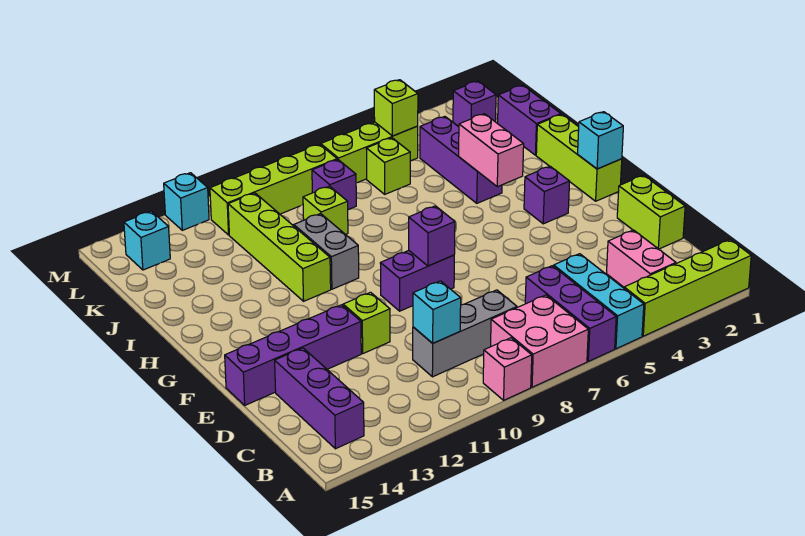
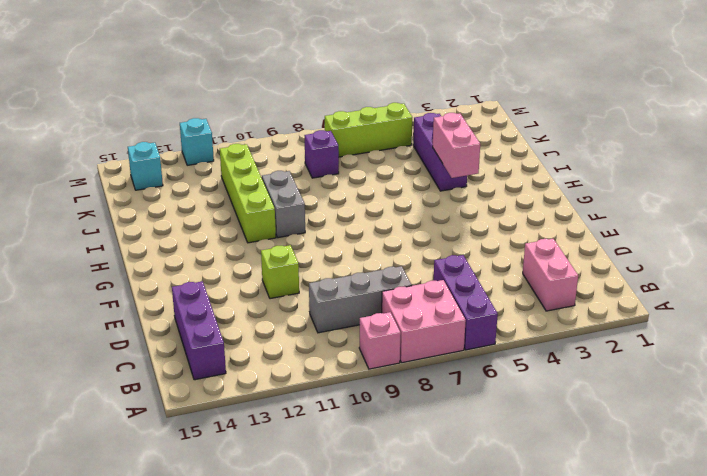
none -> lime brick A1:A4 level 1
none -> cyan brick A5:C5 level 1
none -> lime brick D1:E1 level 1
none -> purple brick E12:E15 level 1

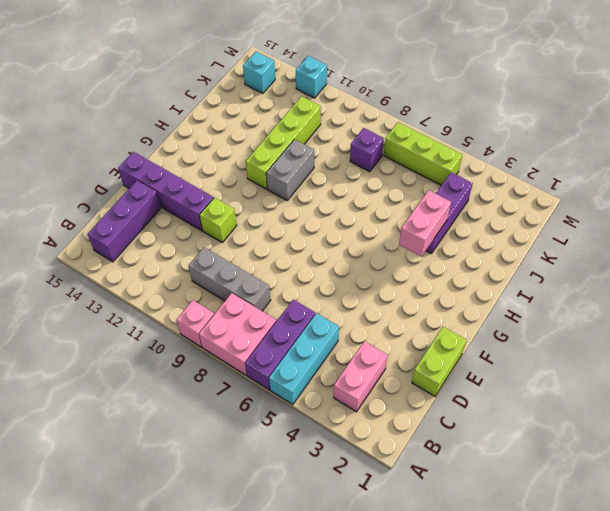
none -> lime brick A1:A4 level 1
none -> purple brick F8:F9 level 1
none -> lime brick G1:I1 level 1
none -> purple brick G3 level 1

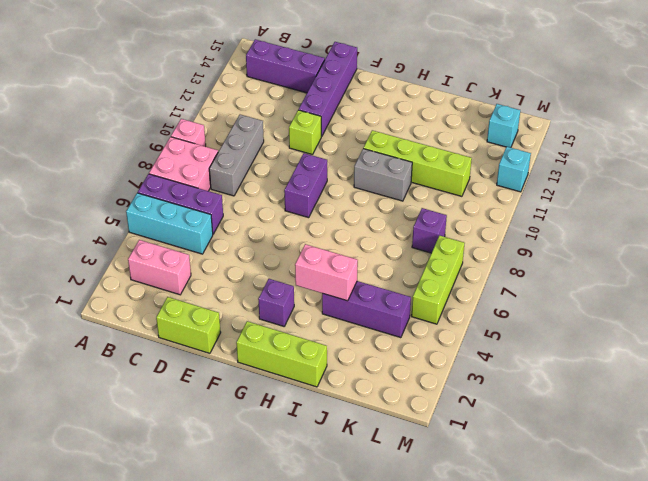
none -> lime brick A1:A4 level 1
none -> purple brick J1:K1 level 1
none -> lime brick J9 level 1
none -> lime brick K6 level 1

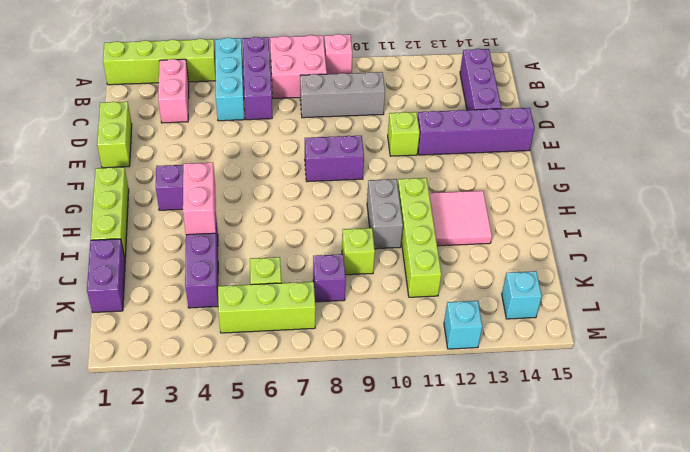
pink tile H12:I13 level 1 -> none
none -> purple brick L2 level 1
none -> lime brick L8:L11 level 1
none -> cyan brick C10 level 2
none -> purple brick F8 level 2

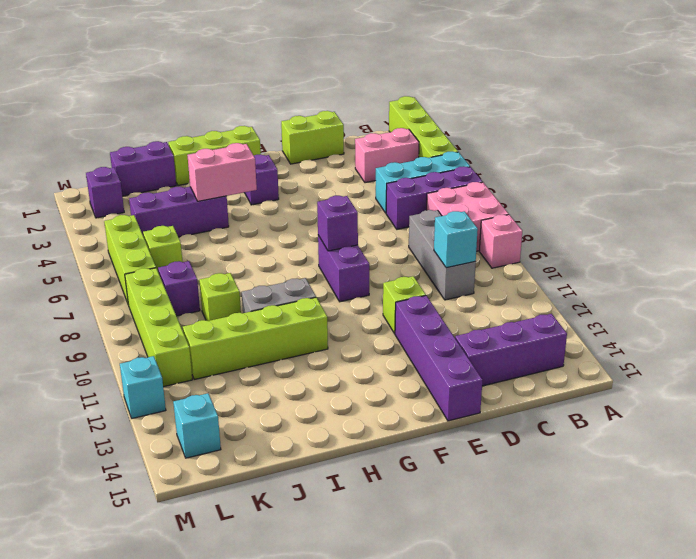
none -> cyan brick G1 level 2
none -> lime brick L5 level 2

